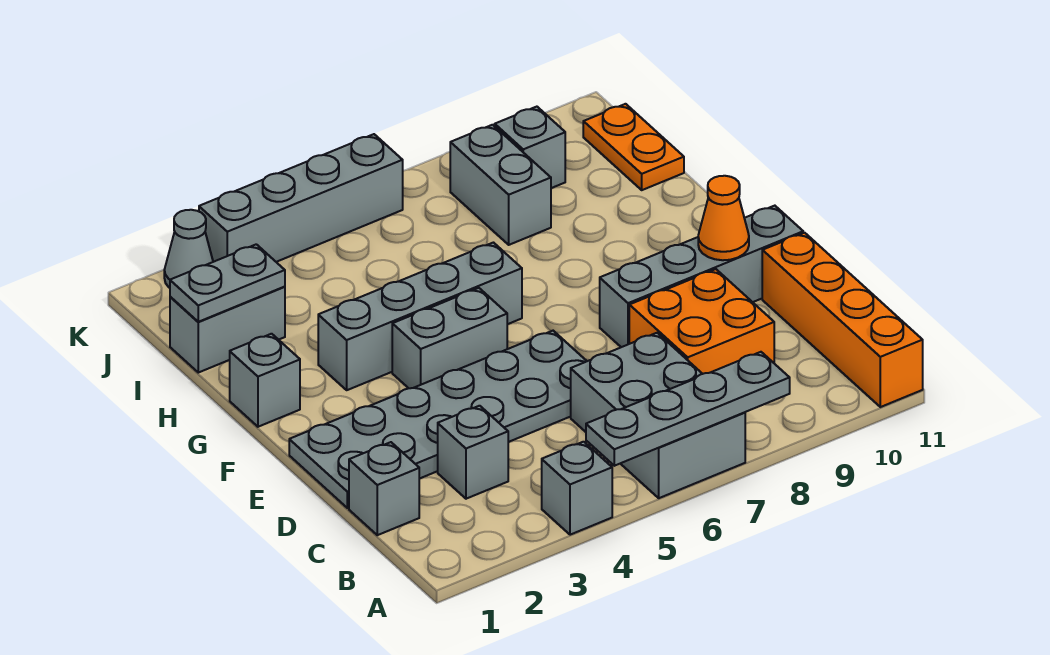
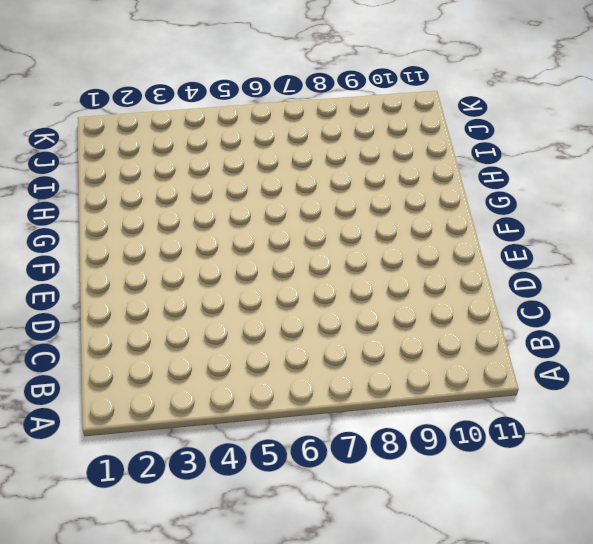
none -> grey brick A4 level 1
none -> grey brick A6:C7 level 1
none -> orange brick A11:D11 level 1

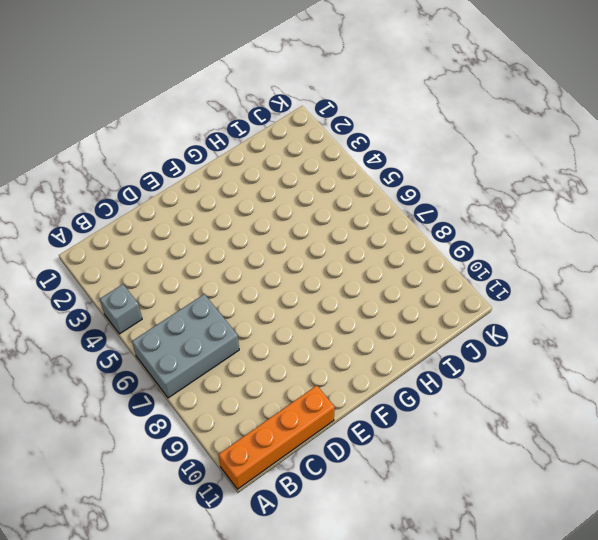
none -> grey brick C1 level 1
none -> grey brick C3 level 1
none -> orange brick C8:D9 level 1

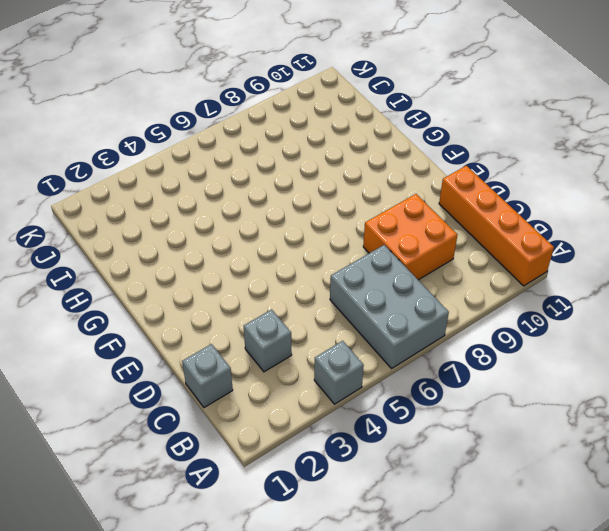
none -> grey plate D1:E6 level 1
none -> grey brick E8:E11 level 1
none -> grey brick F4:F5 level 1

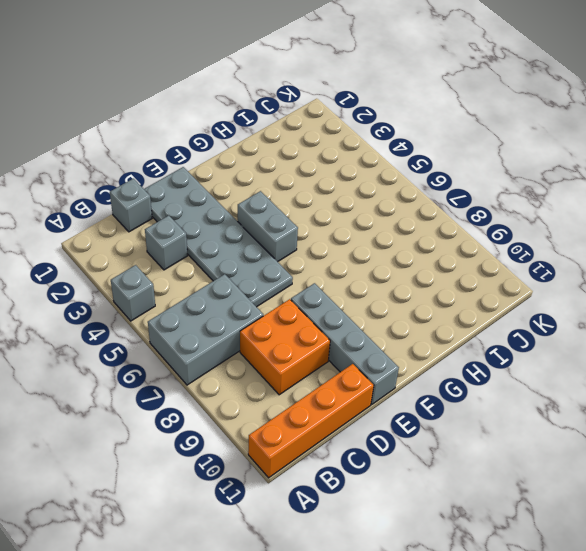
none -> grey brick G1 level 1
none -> grey brick G3:G6 level 1
none -> grey brick I1:I2 level 1

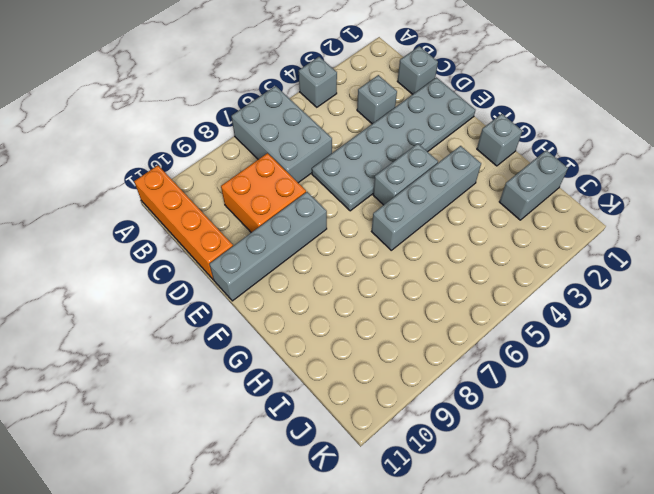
none -> grey brick I8:J8 level 1
none -> orange plate I11:J11 level 1
none -> grey brick J9 level 1

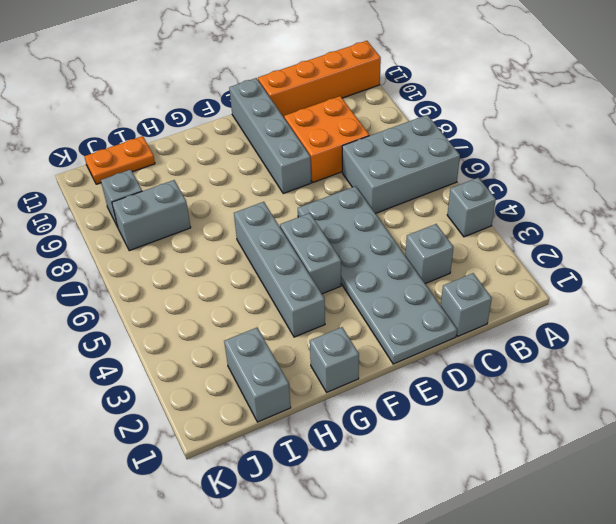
none -> grey cone K2 level 1
none -> grey brick K3:K6 level 1
none -> grey plate A5:A8 level 2

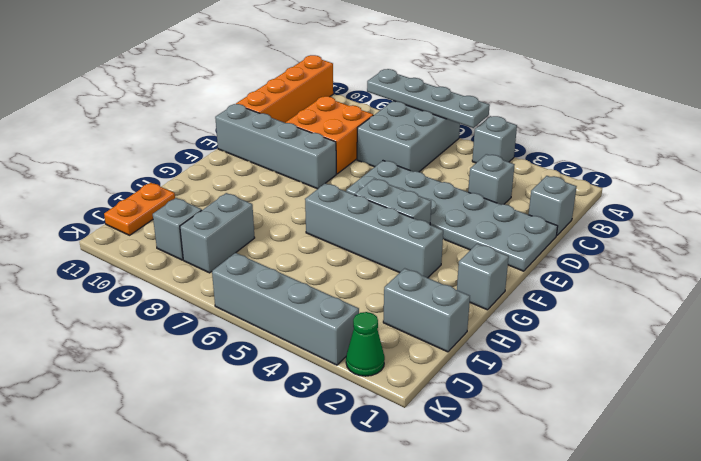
green cone K2 level 1 -> grey cone K2 level 1
none -> orange cone E10 level 2
none -> grey plate I1:I2 level 2

